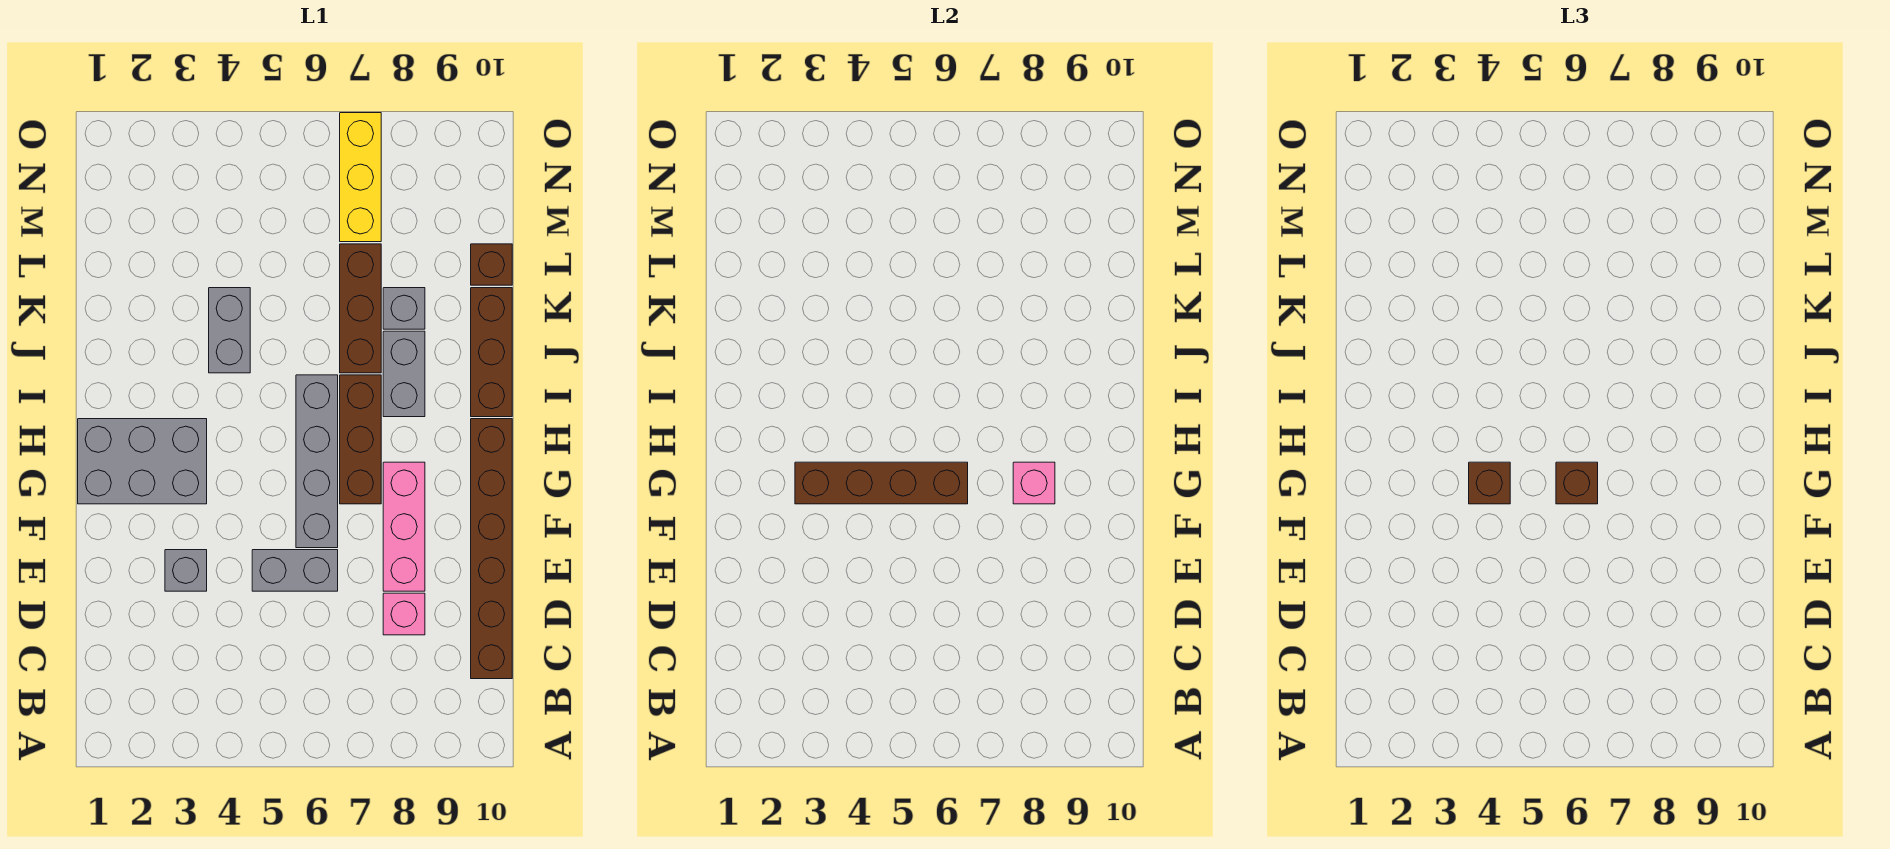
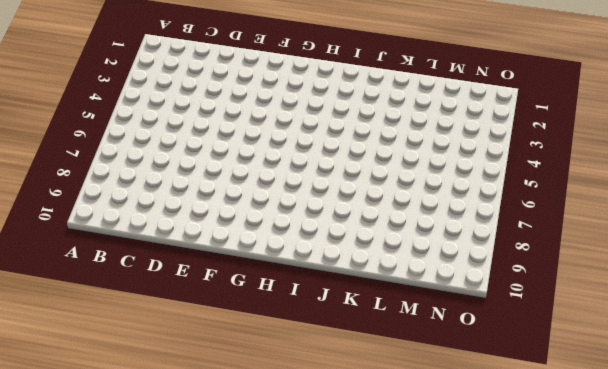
none -> brown brick C10:H10 level 1
none -> pink brick D8 level 1
none -> grey brick E3 level 1

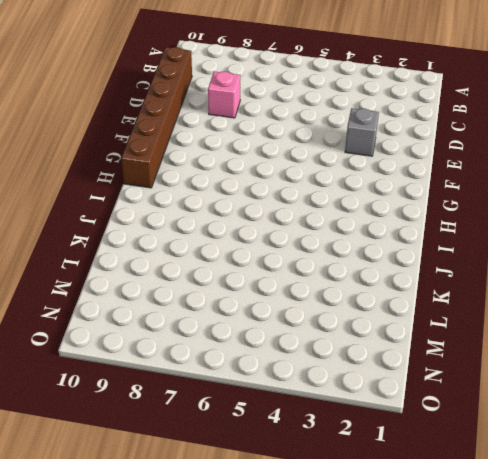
none -> grey brick E5:E6 level 1
none -> pink brick E8:G8 level 1
none -> grey brick F6:I6 level 1

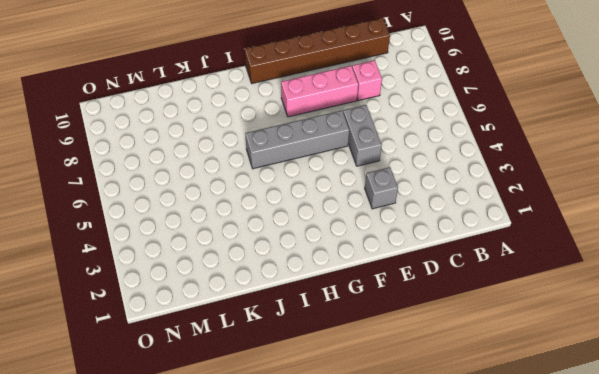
none -> grey brick G1:H3 level 1
none -> brown brick G7:I7 level 1
none -> grey brick I8:J8 level 1

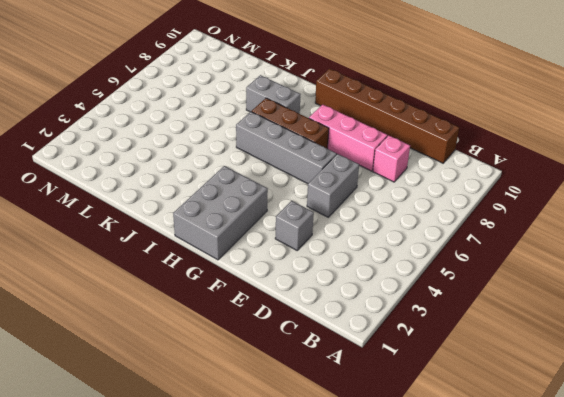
none -> brown brick I10:K10 level 1
none -> grey brick J4:K4 level 1
none -> brown brick J7:L7 level 1

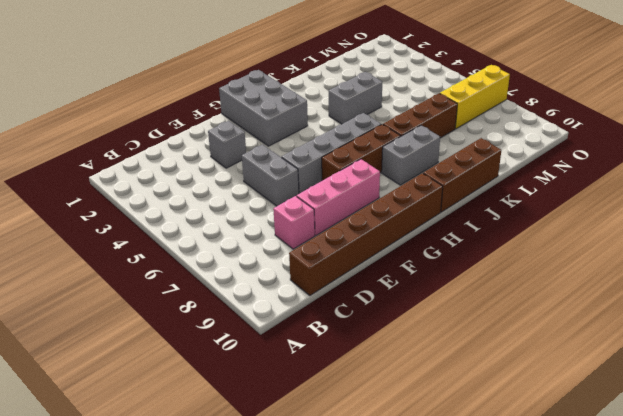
none -> grey brick K8 level 1
none -> brown brick L10 level 1
none -> brown brick G3:G6 level 2

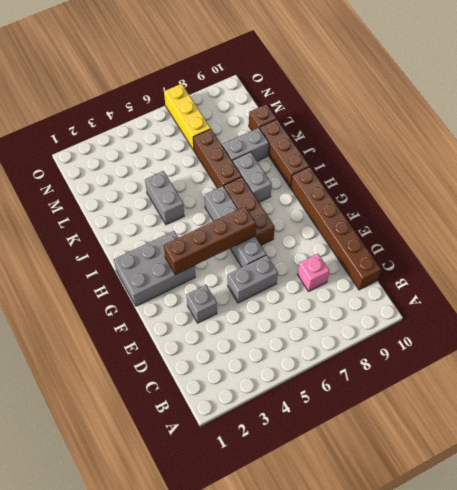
grey brick K8:K9 level 1 -> grey brick K8 level 1
none -> pink brick E8:G8 level 1
none -> pink brick G8 level 2
none -> brown brick G4 level 3

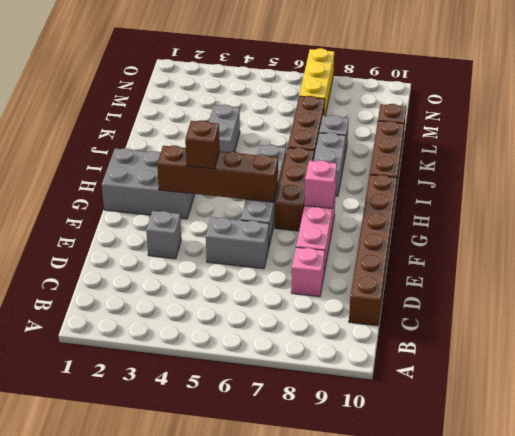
none -> brown brick G6 level 3

